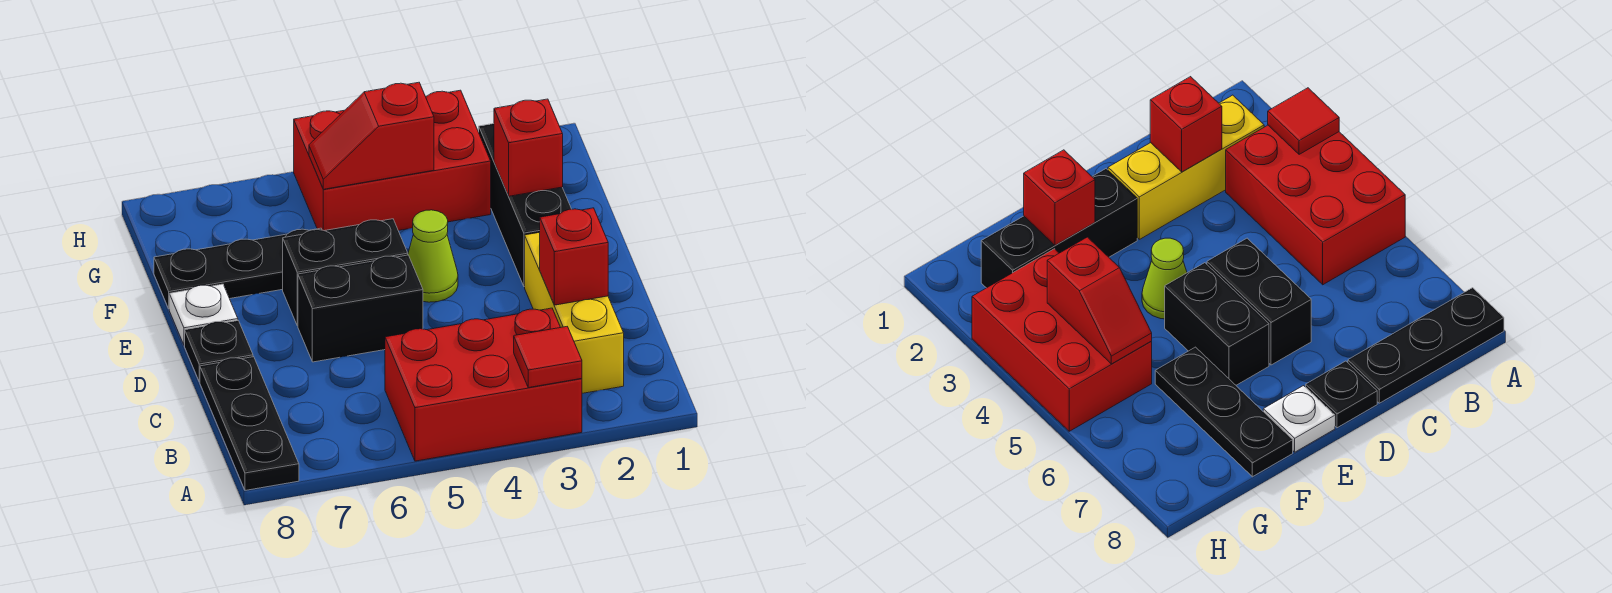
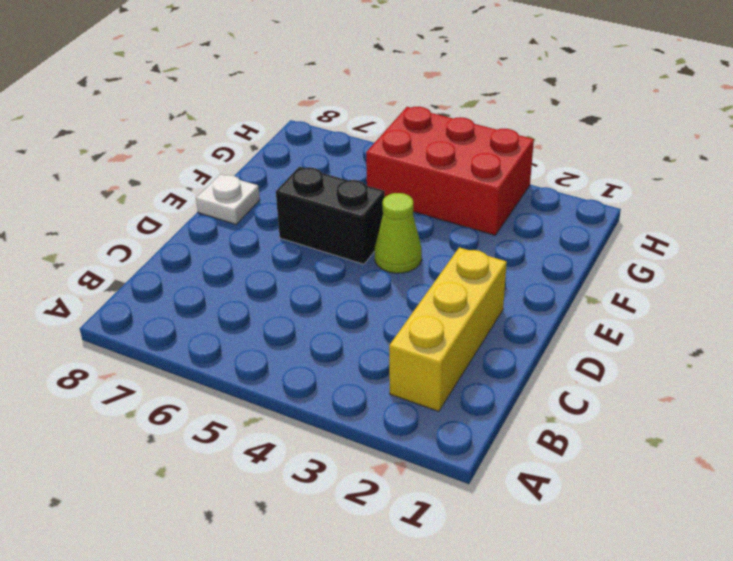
none -> red brick A3:B5 level 1
none -> black plate A8:C8 level 1
none -> black brick D5:D6 level 1

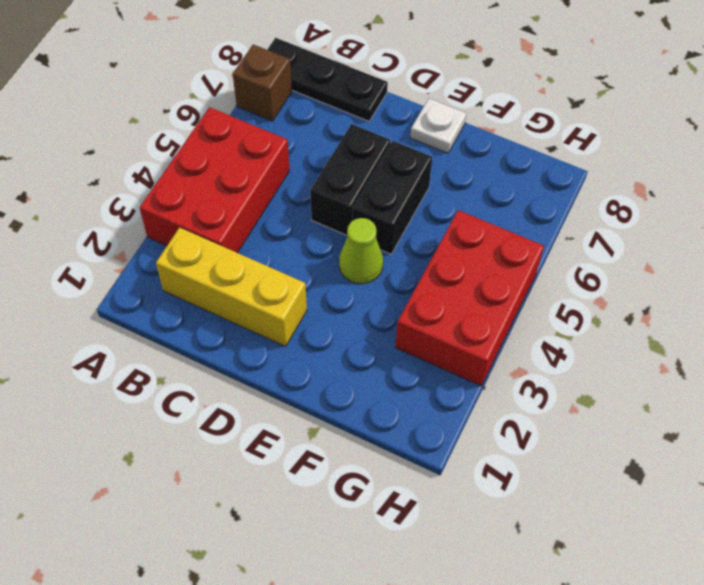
brown brick A7 level 1 -> none
none -> black plate D8 level 1
none -> black brick E2:G2 level 1
none -> black plate F6:F8 level 1

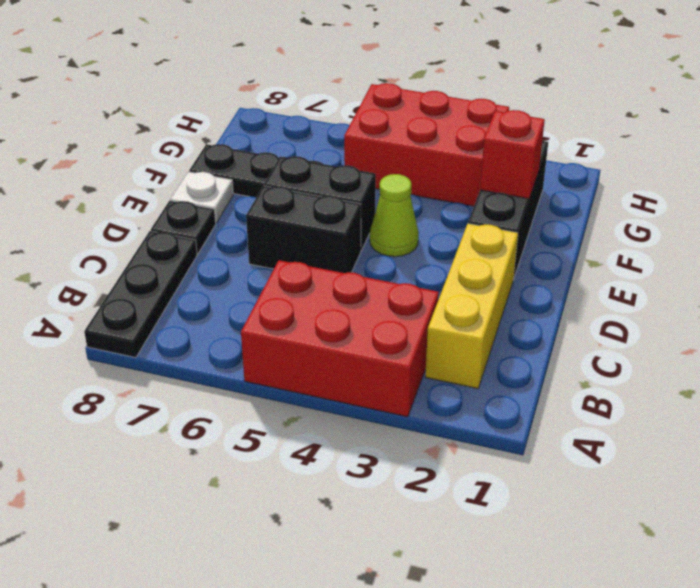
none -> red tile A3 level 2
none -> red brick C2 level 2
none -> red slope G4:G5 level 2 top 4

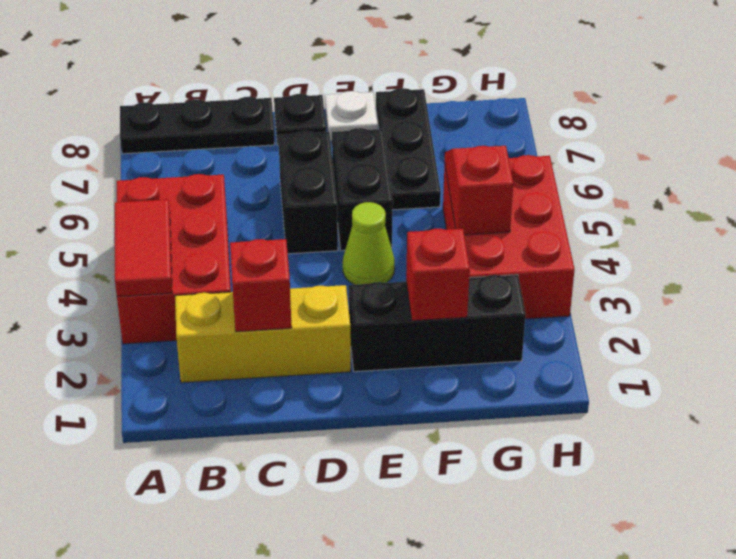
red tile A3:A4 level 2 -> red tile A3 level 2

